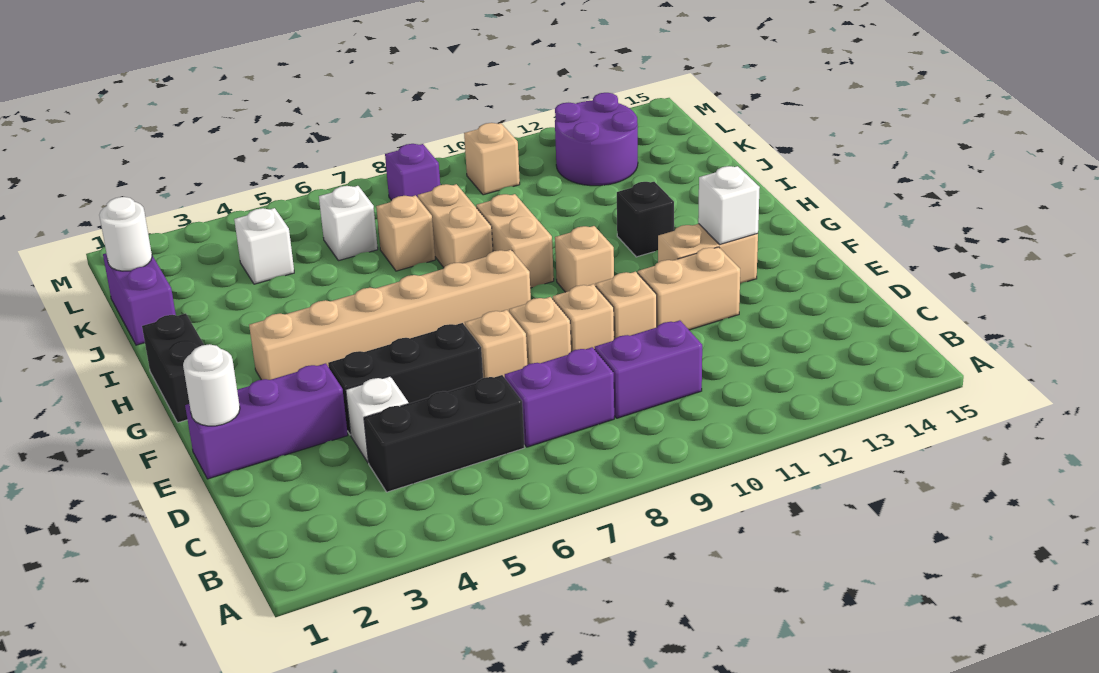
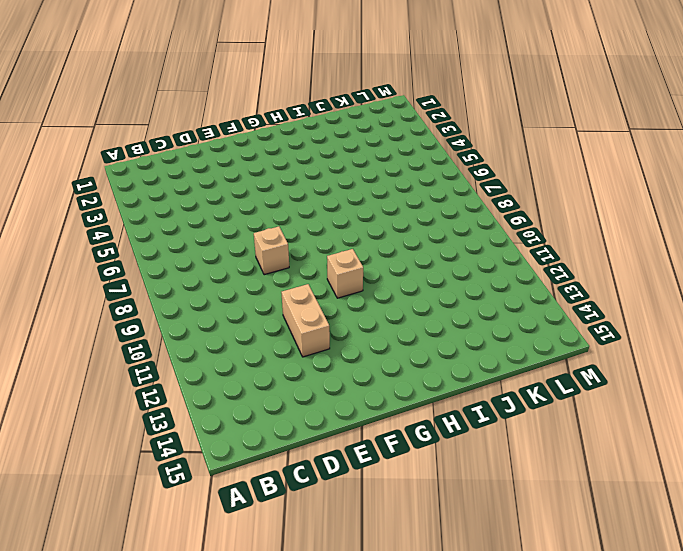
none -> black brick C4:C6 level 1
none -> purple brick C7:C8 level 1
none -> purple brick C9:C10 level 1

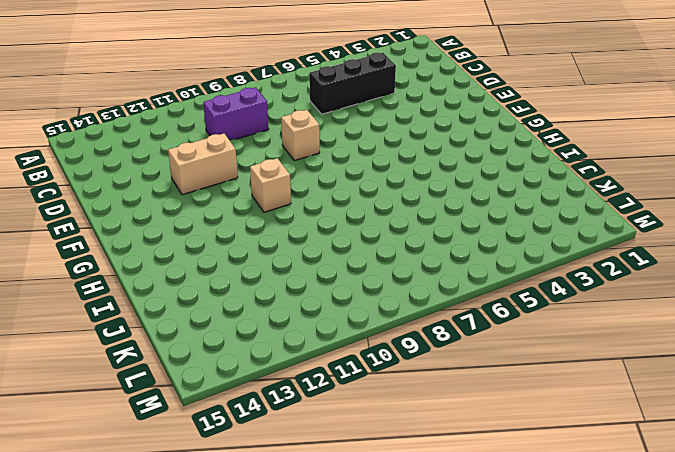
none -> purple brick C7:C8 level 1
none -> white brick D4 level 1
none -> purple brick E1:E3 level 1

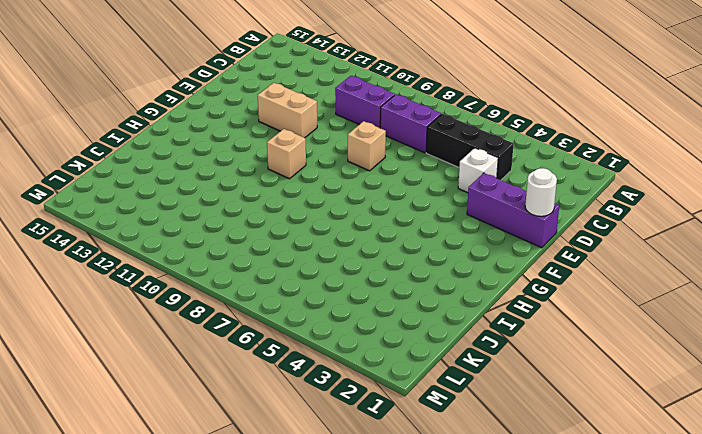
none -> black brick E4:E6 level 1
none -> tan brick E7 level 1
none -> tan brick E9 level 1

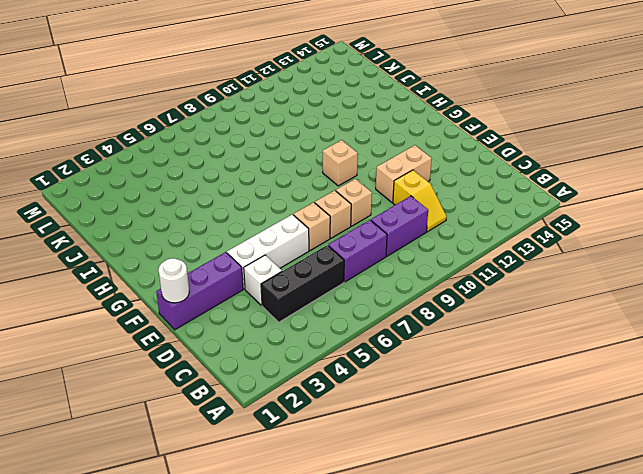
yellow slope C11:D11 level 1 top D -> none
white brick E4:E6 level 1 -> black brick E4:E6 level 1
none -> tan brick E10 level 1
none -> tan brick F12:F13 level 1
none -> black brick G1:H1 level 1

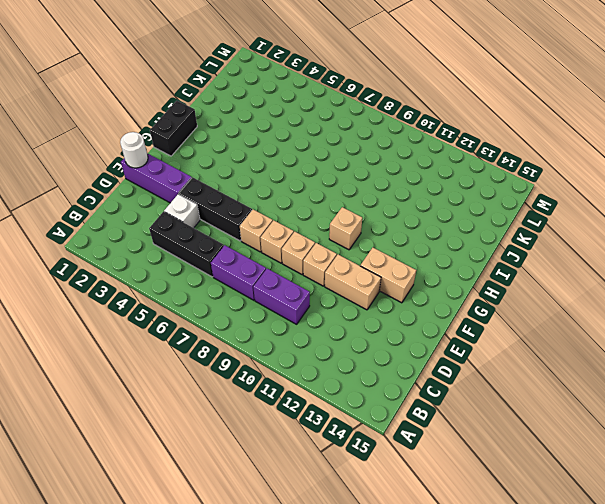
none -> tan brick G3:G8 level 1
none -> tan brick H9:I9 level 1
none -> black brick H12 level 1

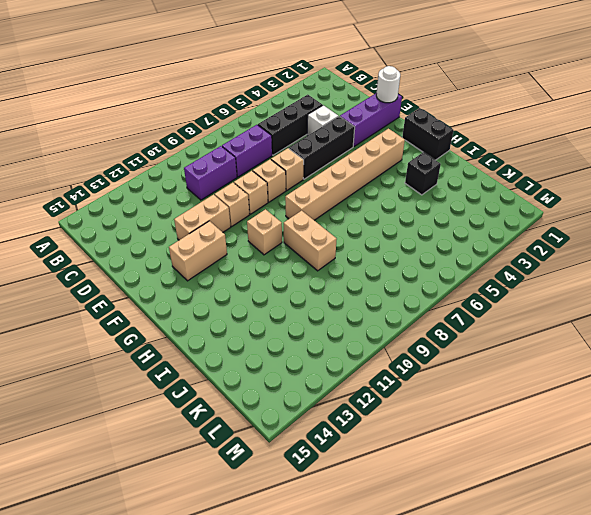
black brick I3 level 1 -> black brick H12 level 1
none -> tan brick I8:J8 level 1
none -> purple brick J1:K1 level 1
none -> tan brick J7 level 1

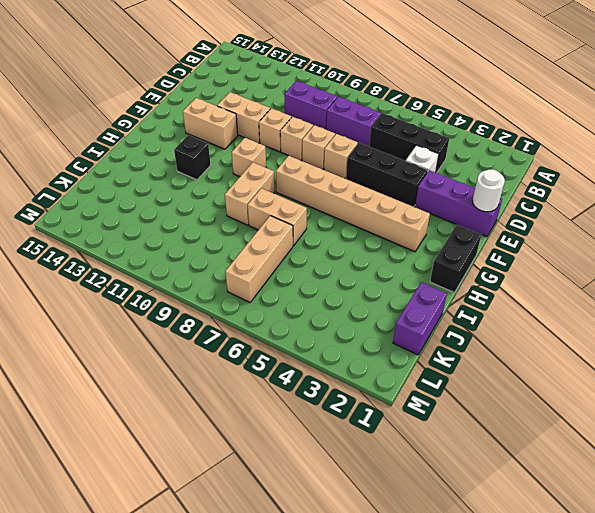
tan brick I7:I8 level 1 -> tan brick I8:J8 level 1
tan brick J7:L7 level 1 -> tan brick J7 level 1
none -> white brick K4 level 1
none -> white brick K6 level 1
none -> purple round brick K12:L13 level 1

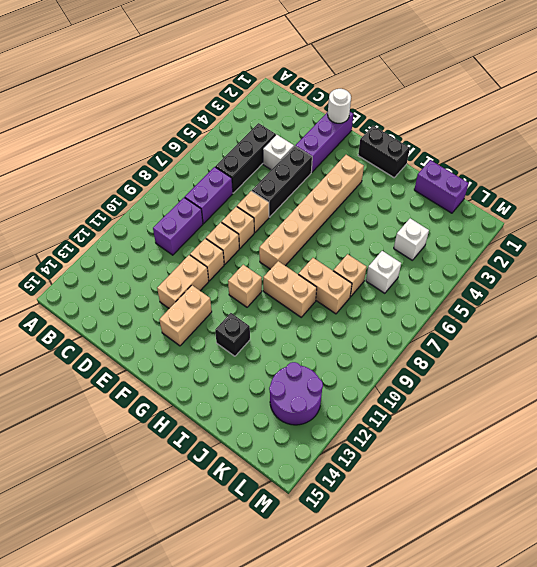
none -> purple brick L8 level 1
none -> tan brick L10 level 1
none -> white brick F13 level 2

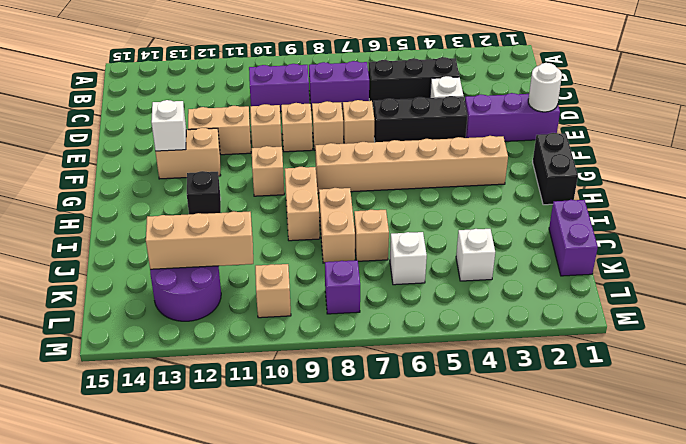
tan brick K11:K13 level 2 -> none
none -> white round brick K1 level 2

